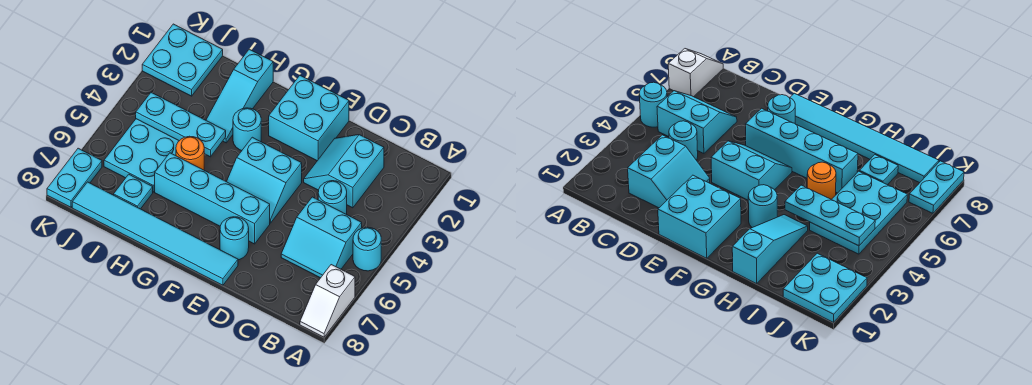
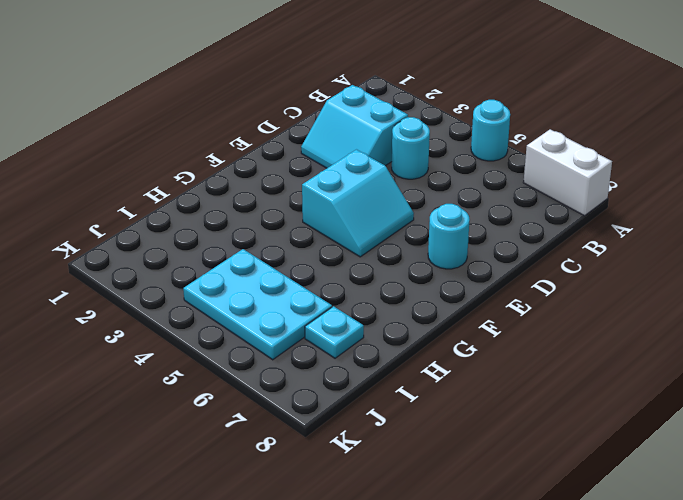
white brick A7:A8 level 1 -> white slope A7:A8 level 1 top 7
none -> cyan slope B5:C6 level 1 top 5
none -> cyan brick E1:F2 level 1
none -> cyan brick E6:H6 level 1

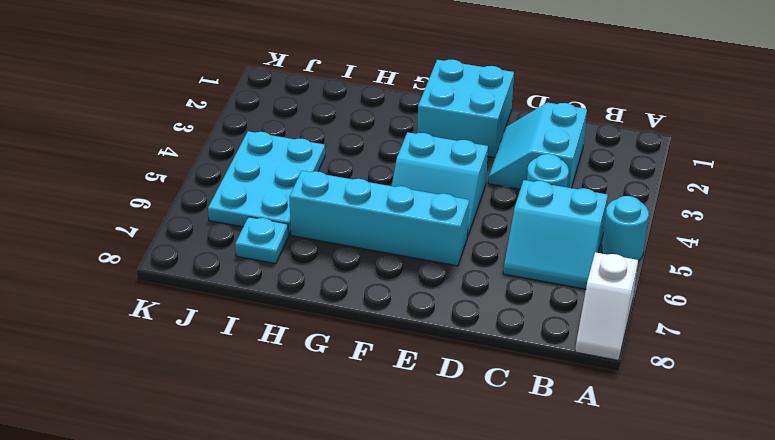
none -> cyan round brick E7 level 1
none -> cyan tile E8:J8 level 1
none -> cyan round brick G3 level 1

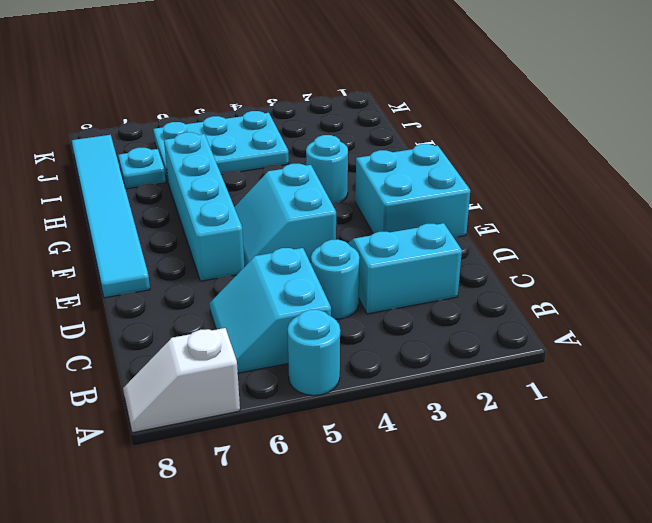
none -> cyan round brick E7 level 1
none -> cyan slope H1:H3 level 1 top 1
none -> orange round brick H5 level 1

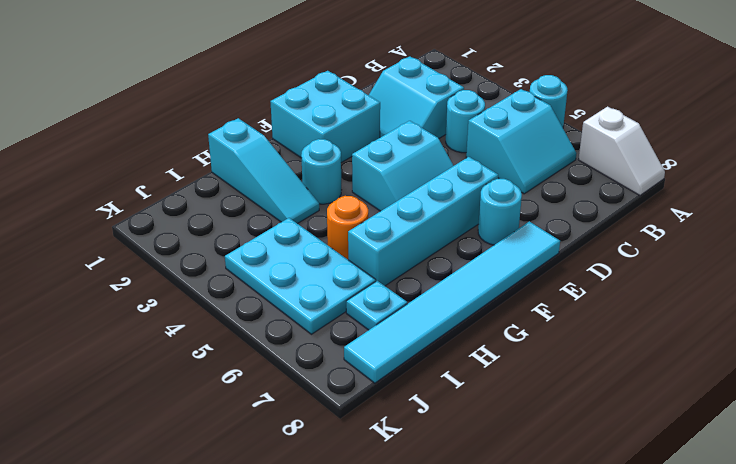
none -> cyan plate J1:K2 level 1
none -> cyan plate K7:K8 level 1
none -> cyan plate H4:J4 level 2

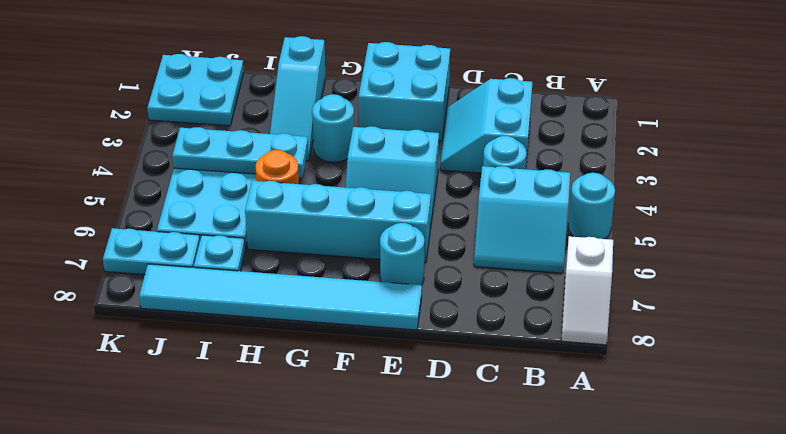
cyan plate J7:K7 level 1 -> cyan plate K7:K8 level 1

